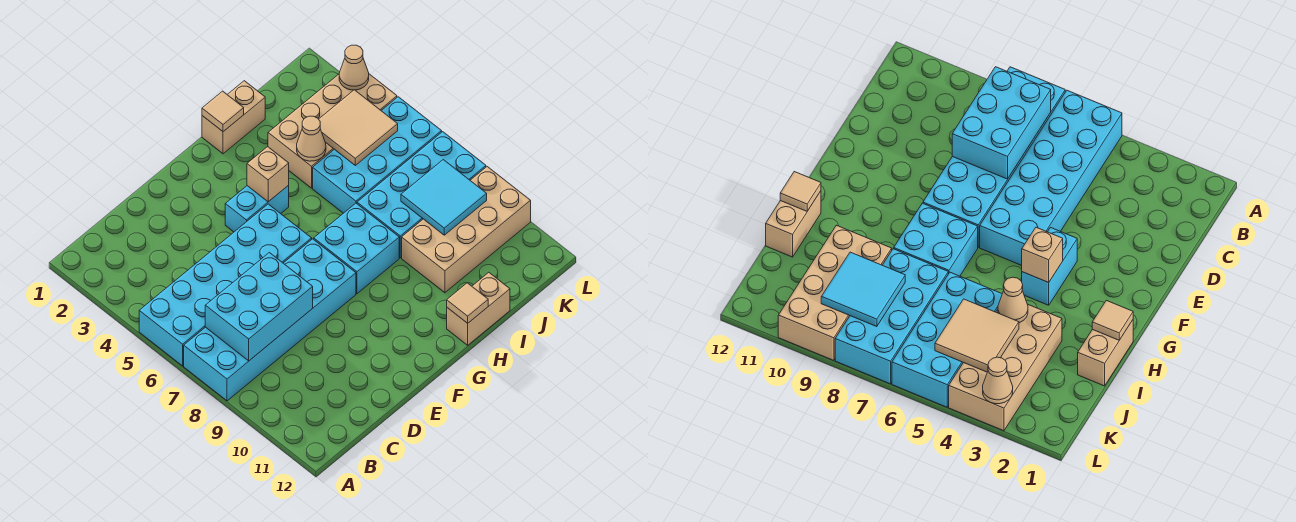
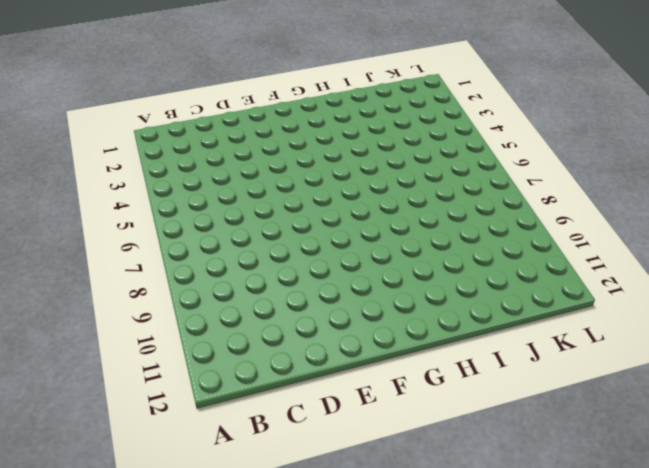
none -> cyan brick A5:F6 level 1
none -> cyan brick A7:F8 level 1
none -> cyan brick F4:G4 level 1

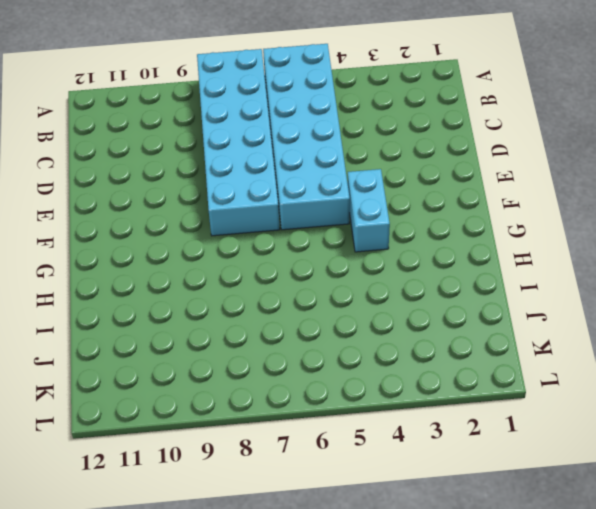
none -> cyan brick G7:H8 level 1
none -> tan brick H1:I1 level 1
none -> tan brick H12:I12 level 1

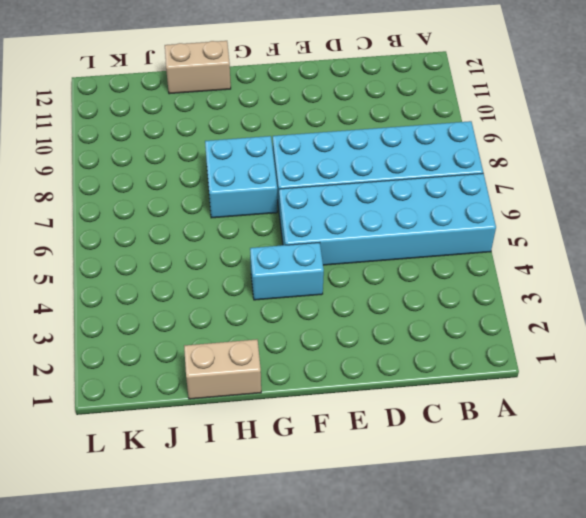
none -> tan brick I3:L4 level 1
none -> cyan brick I5:L6 level 1
none -> cyan brick I7:L8 level 1

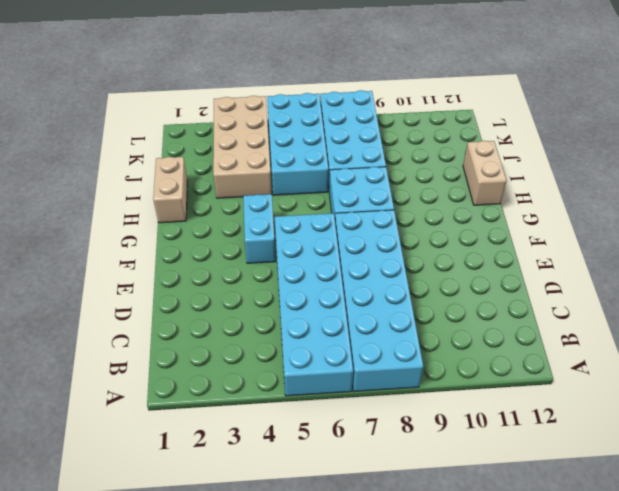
none -> tan brick I9:L10 level 1
none -> cyan brick B7:D8 level 2
none -> tan brick G4 level 2

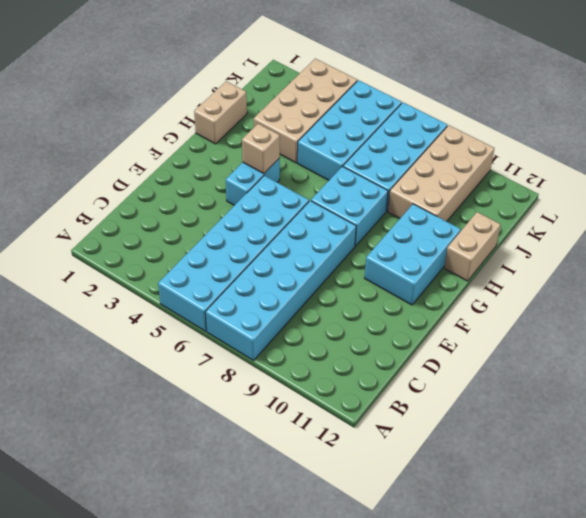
cyan brick F10:H11 level 1 -> cyan brick B7:D8 level 2
none -> tan tile H1 level 2
none -> tan tile H12 level 2
none -> tan cone I4 level 2

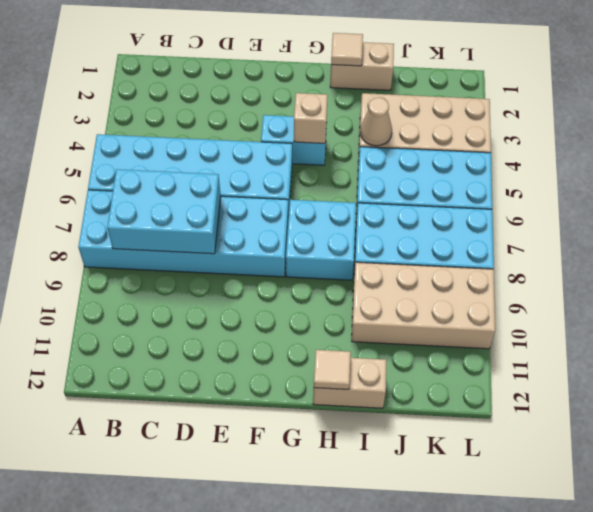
none -> tan tile J4:K5 level 2
none -> cyan tile J8:K9 level 2
none -> tan cone L3 level 2

